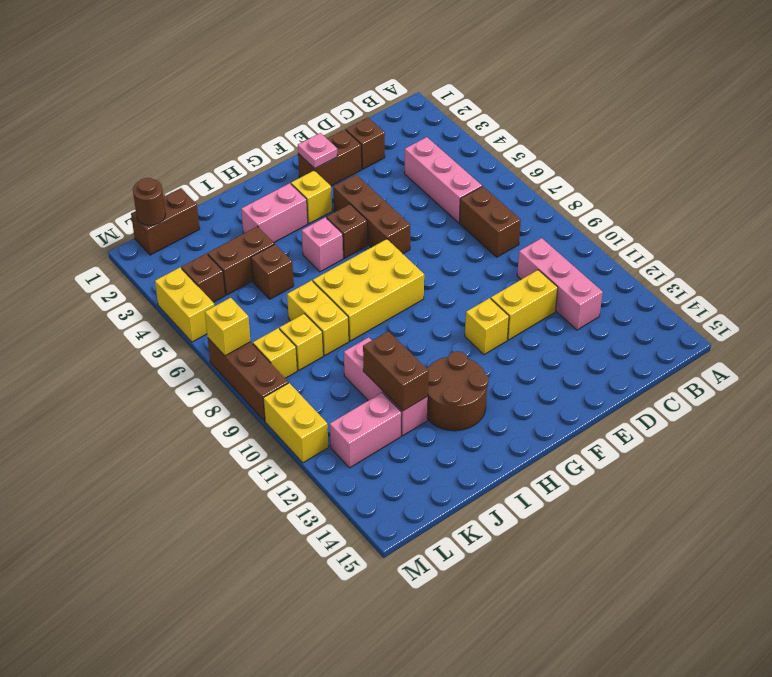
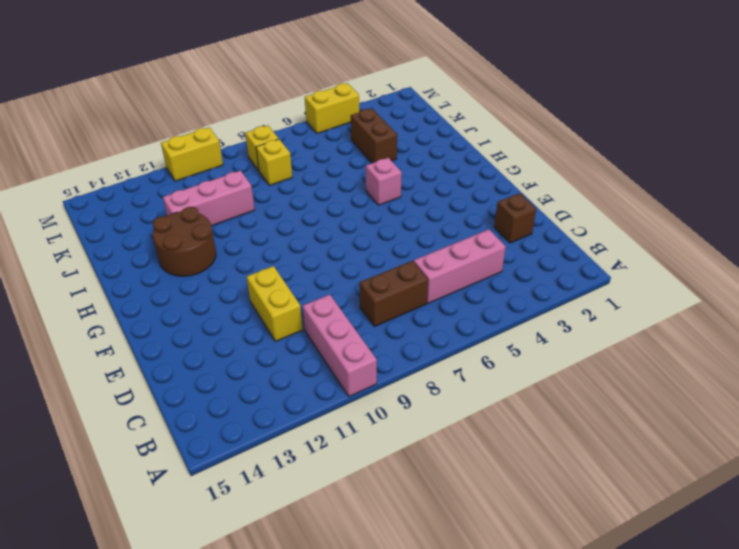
pink brick A10:C10 level 1 -> pink brick C10:C12 level 1
none -> brown brick E2:F2 level 1
none -> brown brick F4:F6 level 1
none -> yellow brick F11 level 1
none -> yellow brick G3 level 1

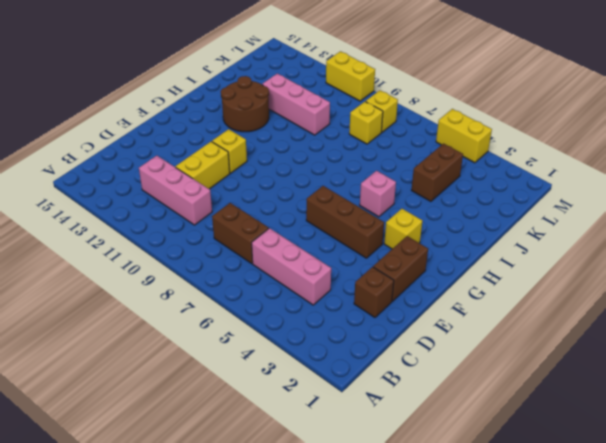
none -> brown brick G5 level 1
none -> yellow brick G7:I8 level 1
none -> pink brick H3:I3 level 1
none -> brown brick J5 level 1

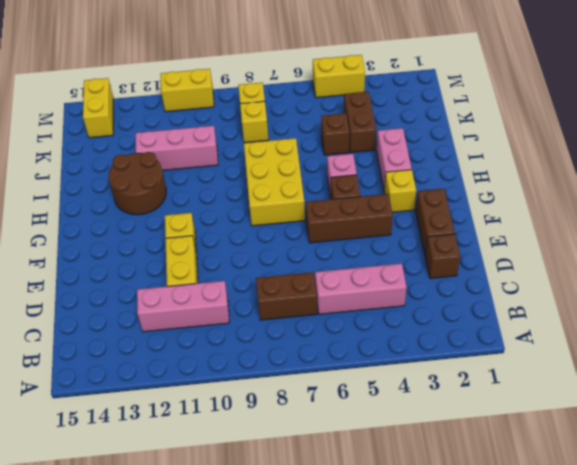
yellow brick L14:M14 level 1 -> yellow brick J7:J8 level 1
none -> brown brick K1:L1 level 1
none -> pink brick K12:L12 level 1
none -> brown brick L4 level 1
none -> brown brick M7:M9 level 1

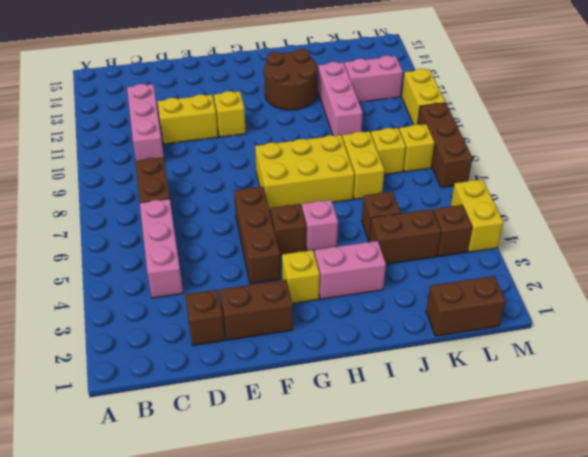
none -> pink plate F2 level 2
none -> brown brick J11:J12 level 2
none -> brown round brick L1 level 2
none -> yellow brick M7 level 2

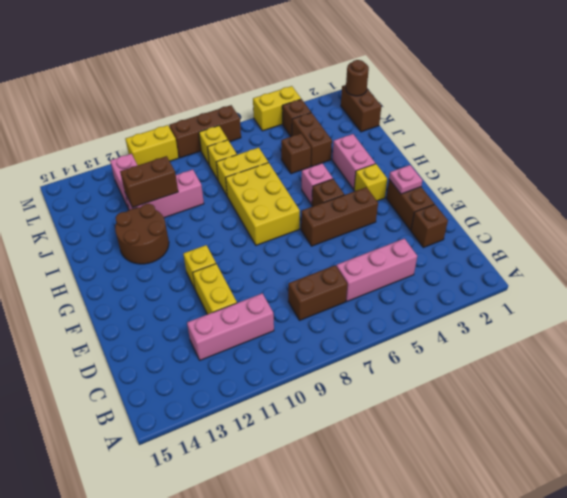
none -> yellow brick M7 level 2

